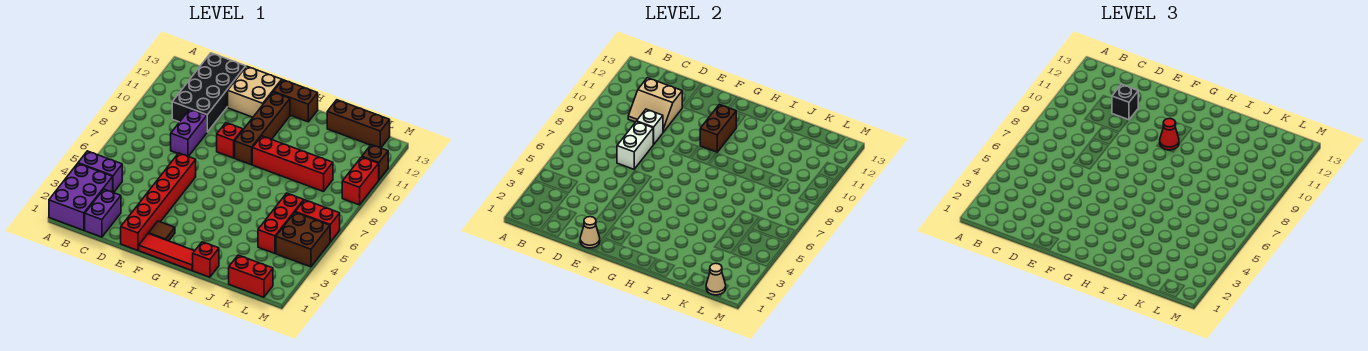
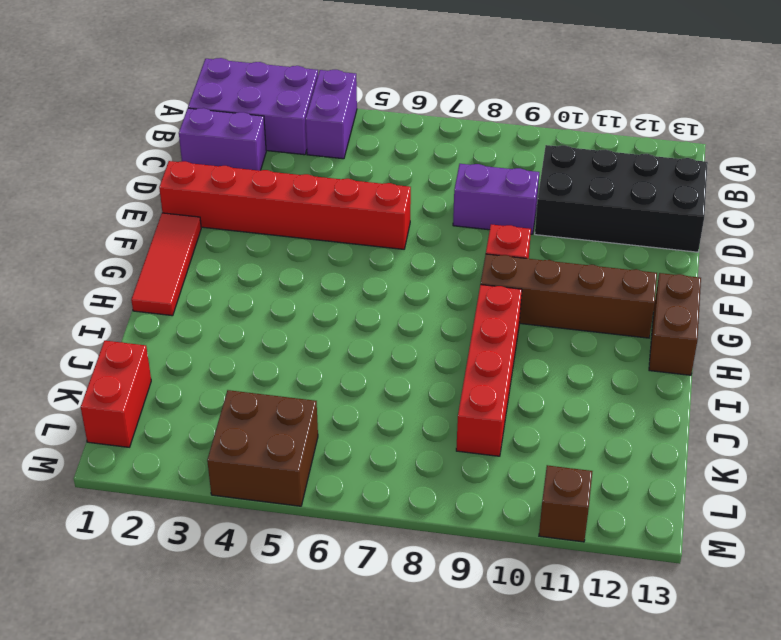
none -> tan brick E12:F13 level 1
none -> brown tile F2 level 1
none -> red brick I1 level 1

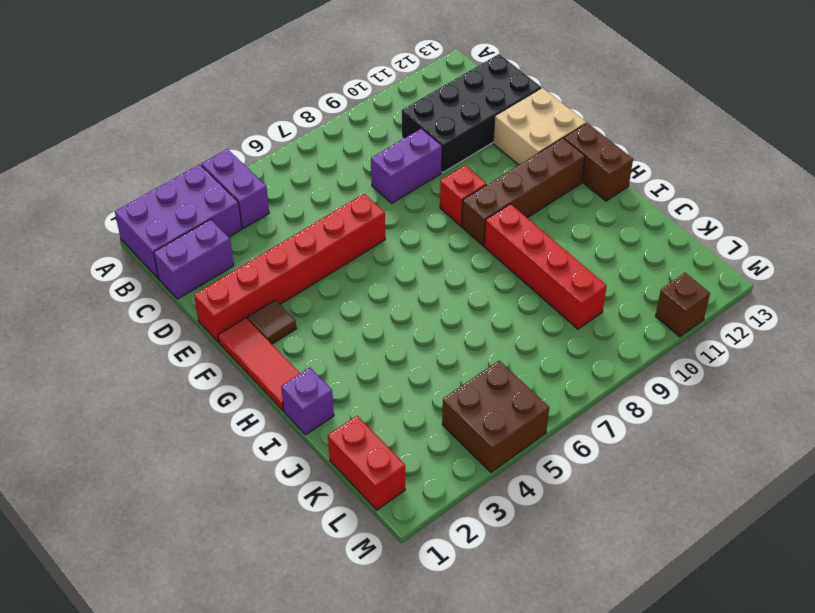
purple brick I1 level 1 -> red brick I1 level 1
none -> brown brick J13:L13 level 1
none -> red brick K4:K6 level 1
none -> red brick L6:M6 level 1

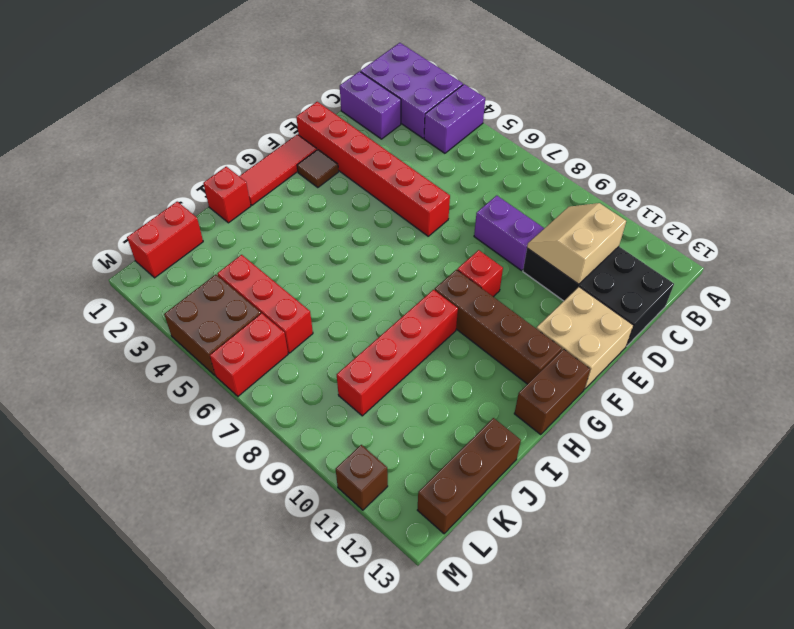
none -> red brick M9:M10 level 1
none -> white brick D7:D8 level 2
none -> white brick D9 level 2

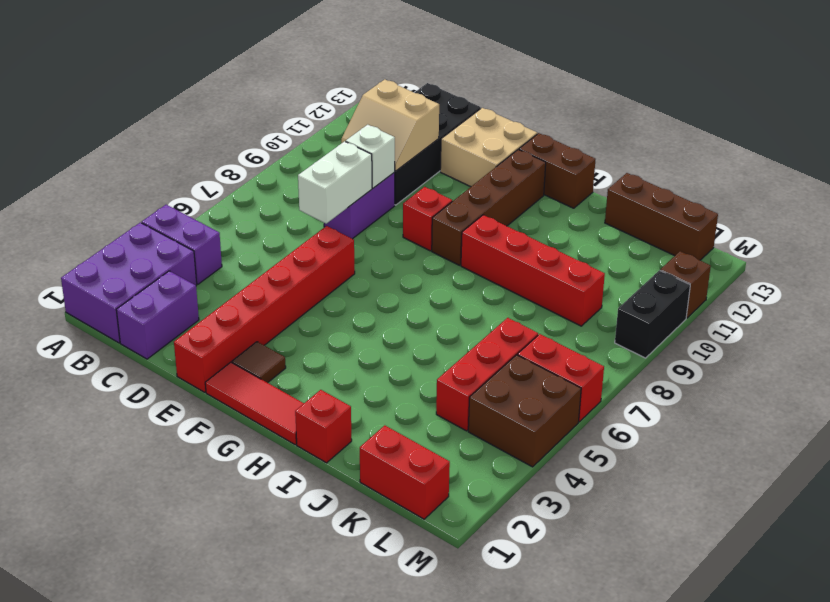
black brick M9:M10 level 1 -> red brick M9:M10 level 1
none -> tan cone E1 level 2
none -> brown brick G10:G11 level 2
none -> tan cone L1 level 2

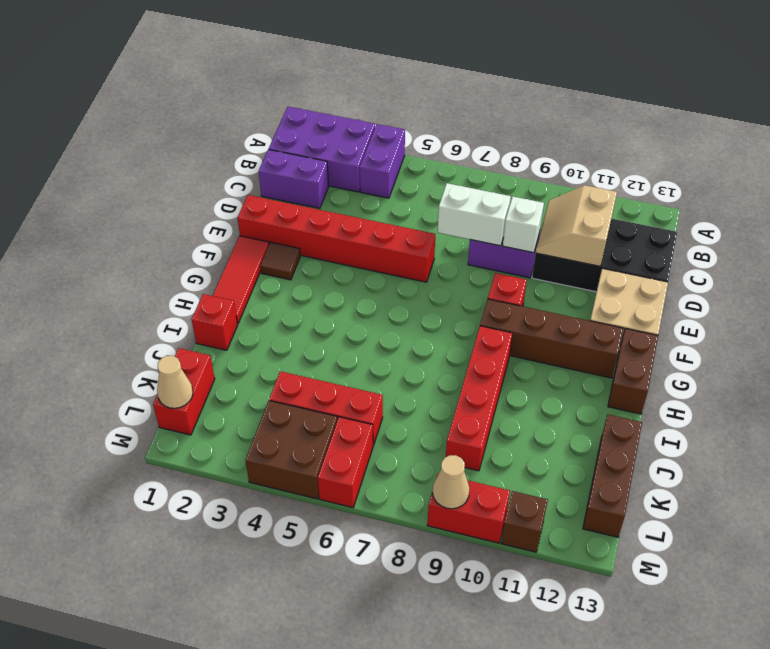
tan cone M9 level 2 -> tan cone E1 level 2
none -> brown brick G10:G11 level 2
none -> black brick D11 level 3
none -> red cone G10 level 3

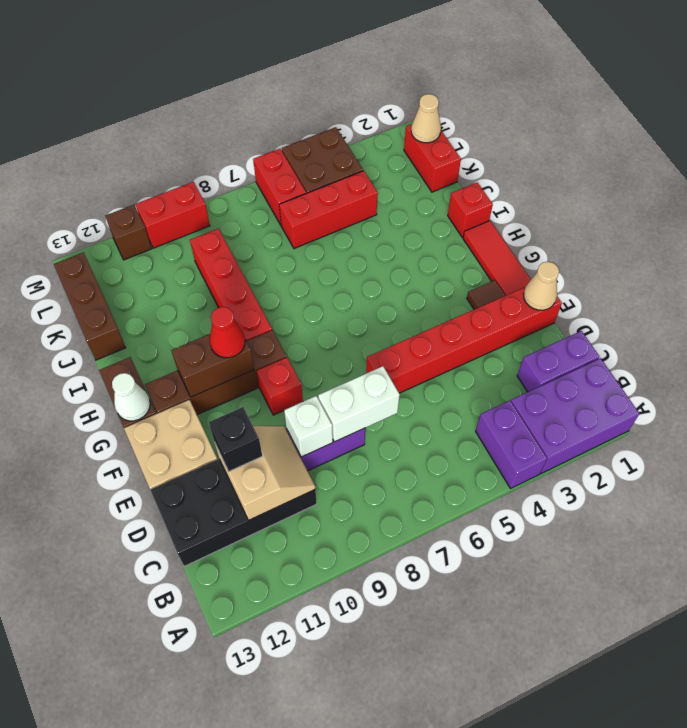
white cone G13 level 2 -> none

